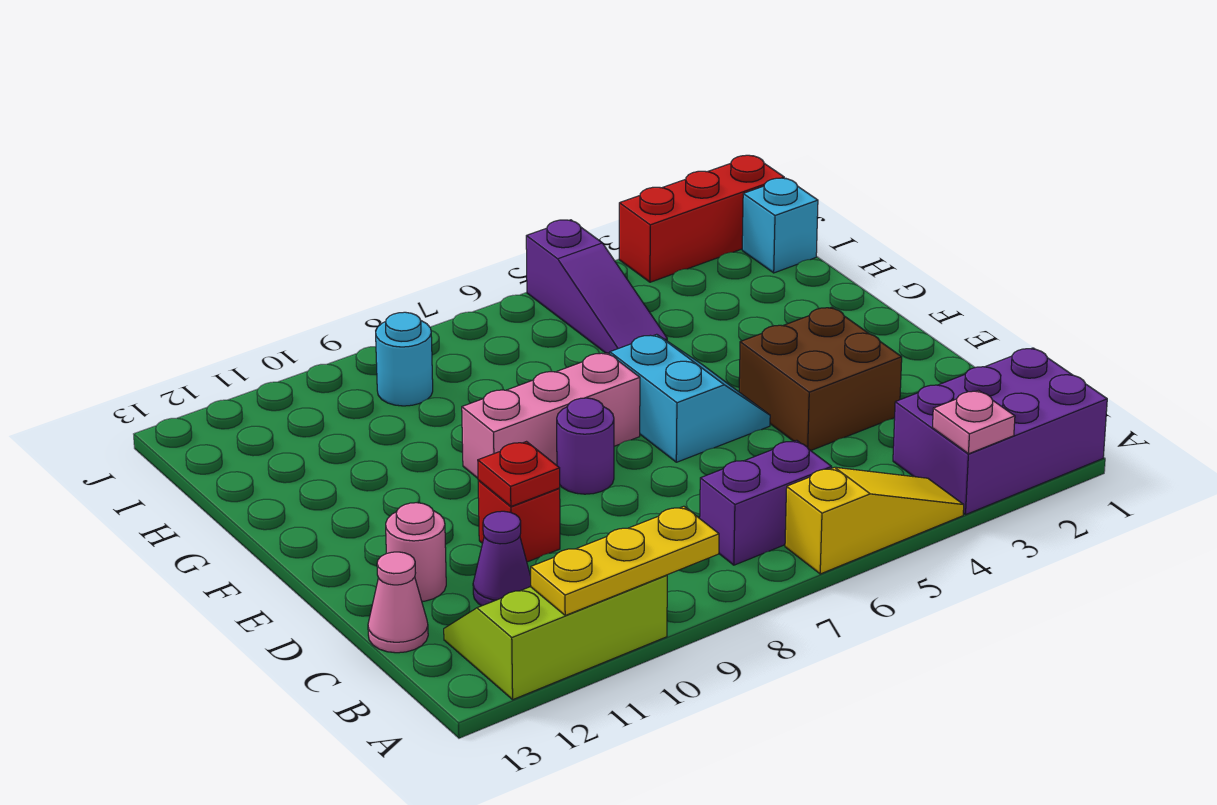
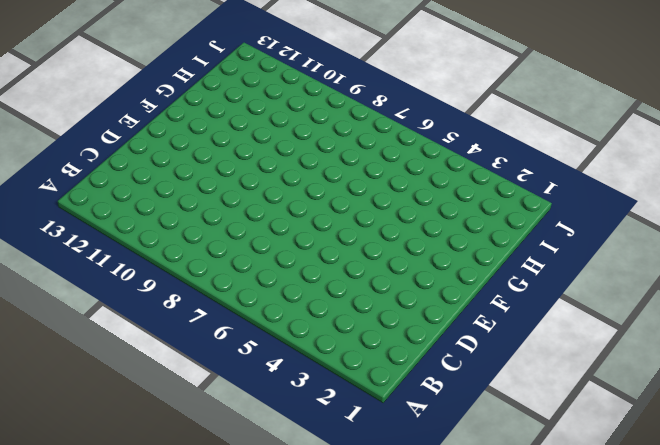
none -> purple brick A1:B3 level 1
none -> yellow slope A4:A6 level 1 top 6
none -> lime slope A10:B12 level 1 top A

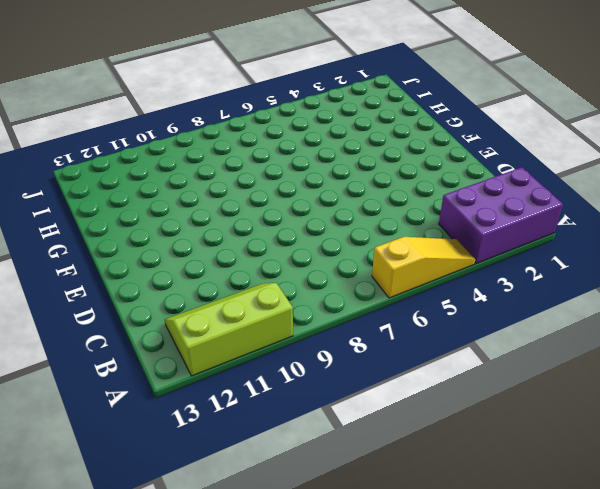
none -> purple brick B6:B7 level 1
none -> purple cone C11 level 1
none -> pink cone C13 level 1

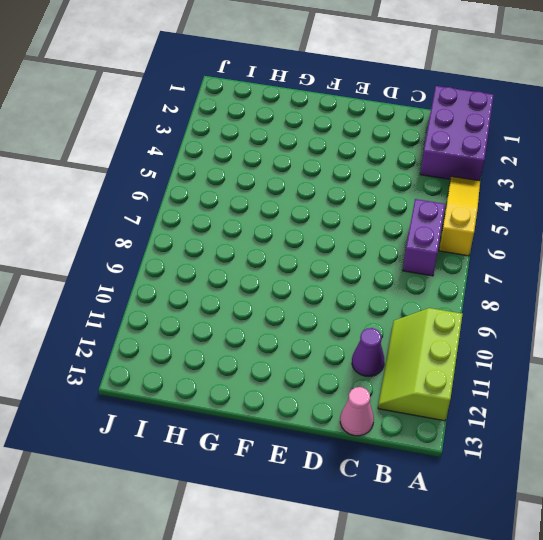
none -> brown brick D3:E4 level 1
none -> red brick D10 level 1
none -> pink round brick D12 level 1

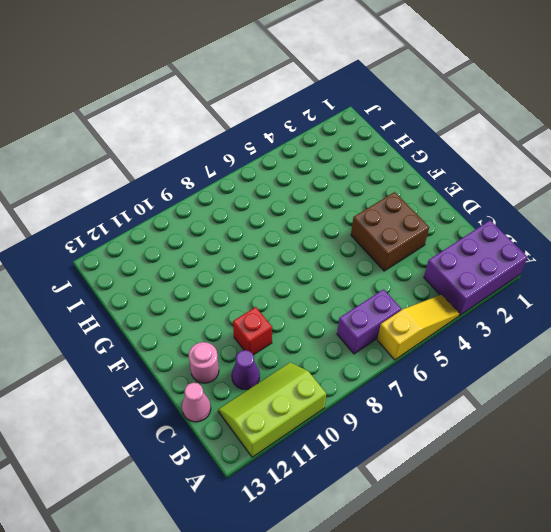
none -> cyan slope E5:F6 level 1 top 6
none -> purple round brick E8 level 1
none -> pink brick F7:F9 level 1

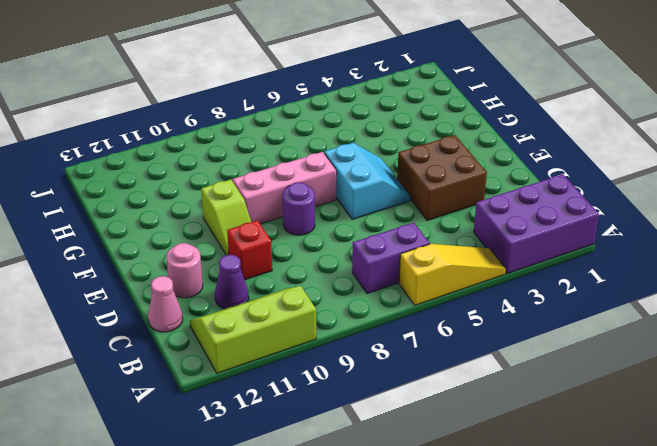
lime slope E10:F10 level 1 top F -> none
none -> purple slope H5:J5 level 1 top J
none -> cyan brick I1 level 1
none -> cyan round brick I9 level 1

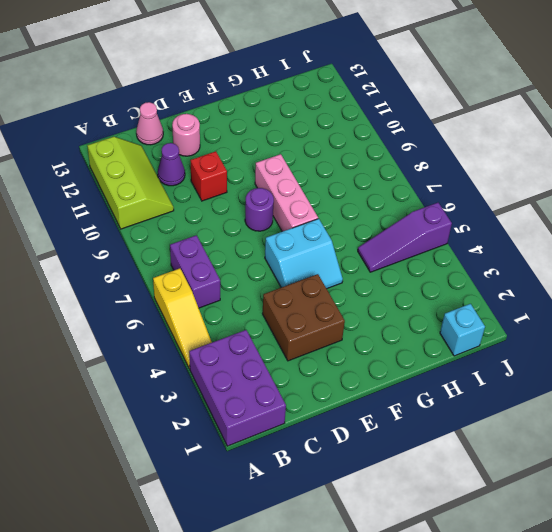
none -> cyan round brick I9 level 1
none -> red brick J1:J3 level 1
none -> pink plate A3 level 2

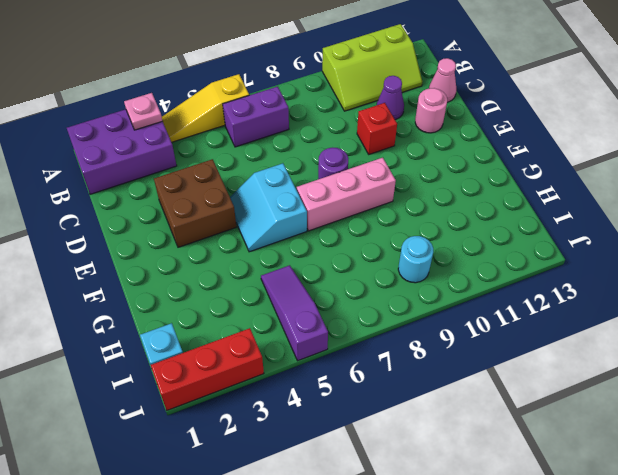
none -> yellow plate A9:A11 level 2
none -> red plate D10 level 2

